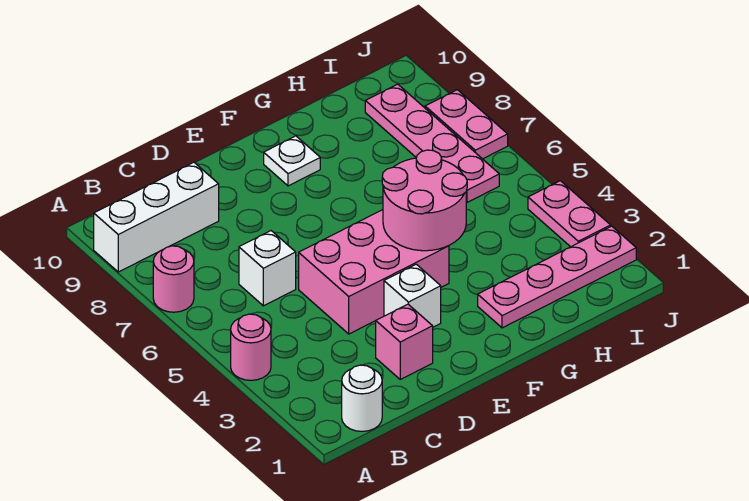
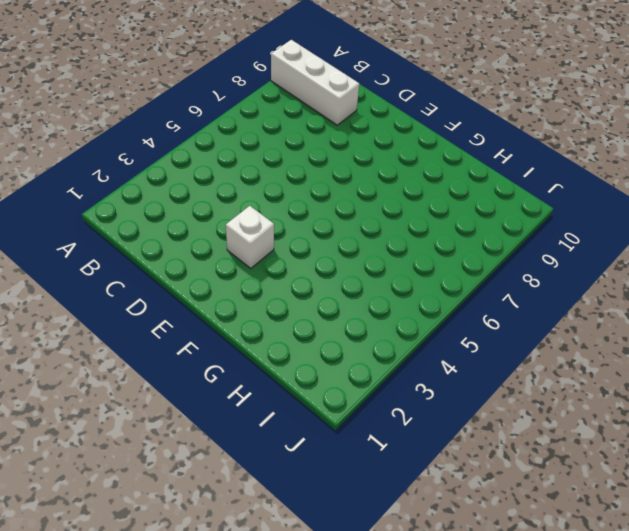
none -> pink round brick A4 level 1
none -> pink round brick A7 level 1
none -> white round brick B1 level 1

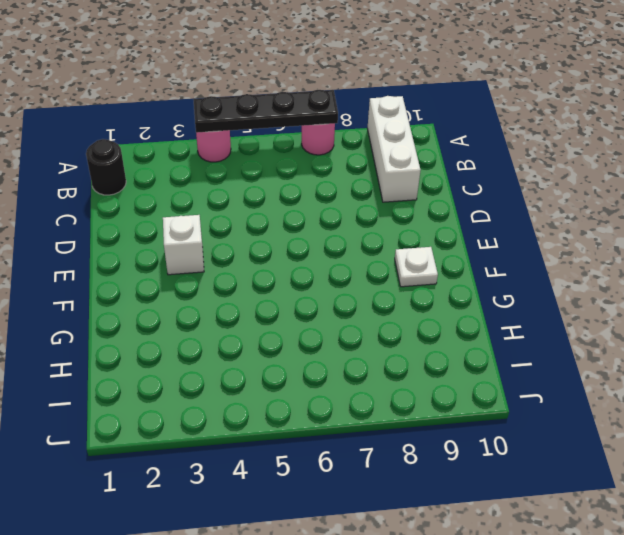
black plate A4:A7 level 2 -> none
black round brick B1 level 1 -> white round brick B1 level 1
none -> white brick C6 level 1
none -> pink brick D2 level 1
none -> pink brick D4:F5 level 1

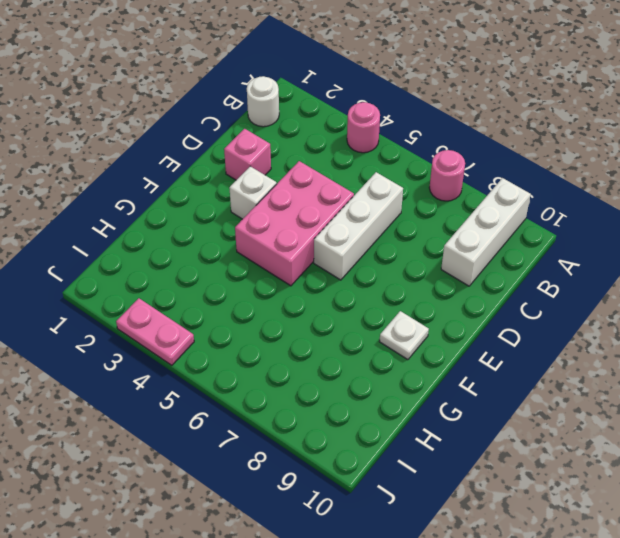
white brick C6:E6 level 1 -> white brick C6 level 1
none -> pink plate G2:J2 level 1
none -> pink plate I6:I9 level 1
none -> pink plate J7:J8 level 1

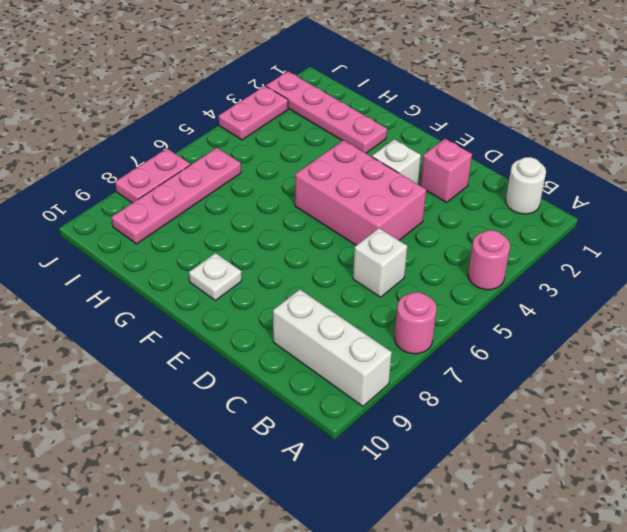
none -> pink round brick F4:G5 level 2

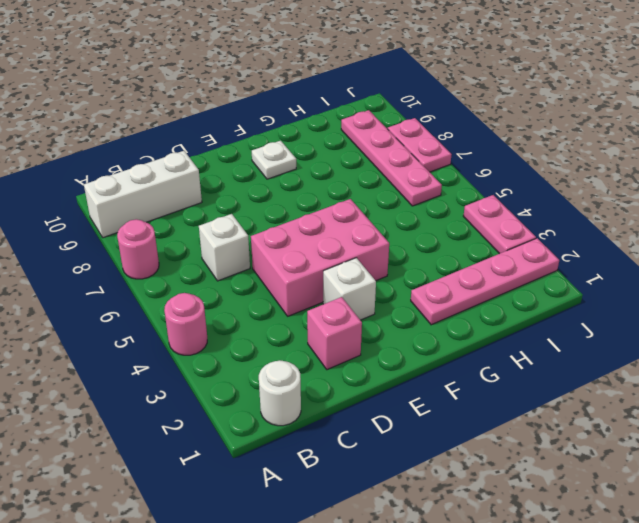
none -> pink round brick F4:G5 level 2

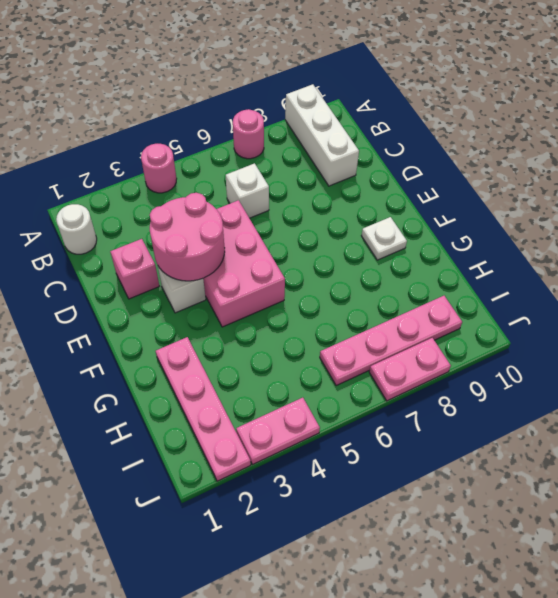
pink round brick D3:E4 level 2 -> pink round brick F4:G5 level 2

